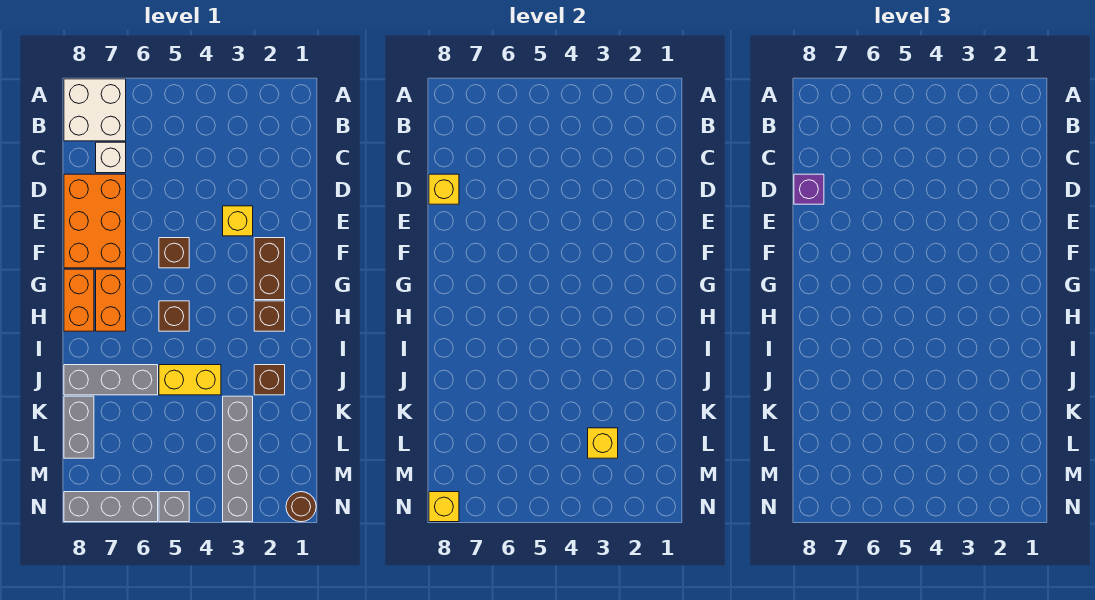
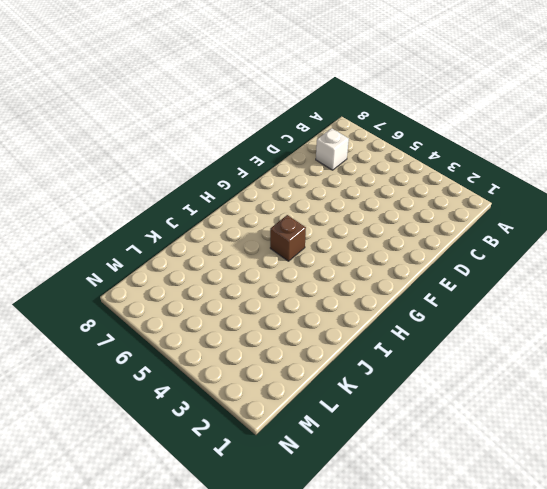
none -> white brick A7:B8 level 1
none -> orange brick D7:F8 level 1
none -> yellow brick E3 level 1

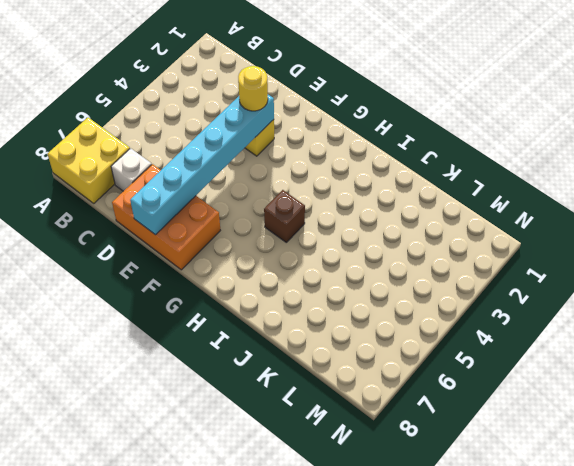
yellow brick A7:B8 level 1 -> white brick A7:B8 level 1
cyan brick E3:E8 level 2 -> none
yellow round brick E3 level 3 -> none
none -> brown brick F2:G2 level 1
none -> brown brick F5 level 1
none -> orange brick G7:H7 level 1

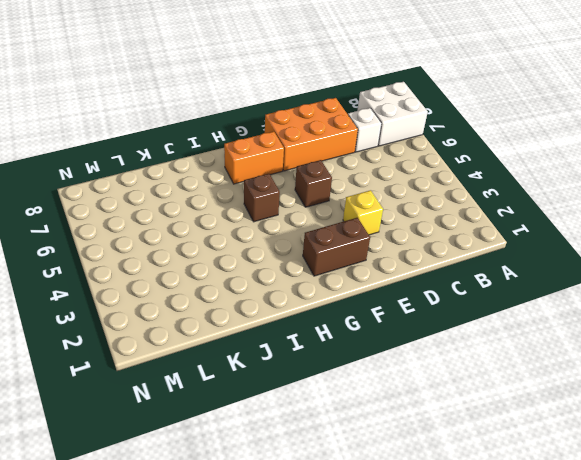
none -> orange brick G8:H8 level 1
none -> brown brick H2 level 1
none -> brown brick J2 level 1

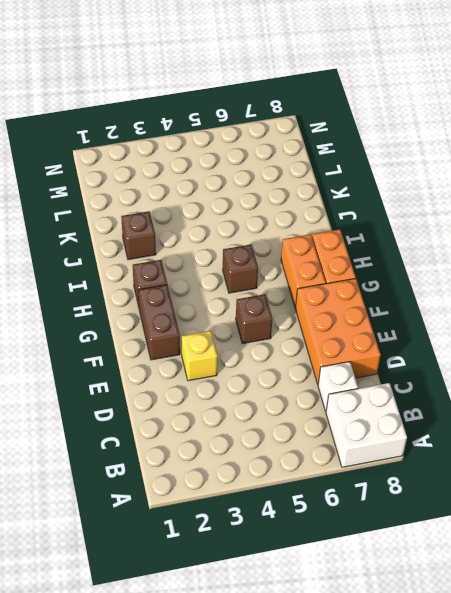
none -> yellow brick J4:J5 level 1
none -> grey brick J6:J8 level 1
none -> grey brick K3:N3 level 1

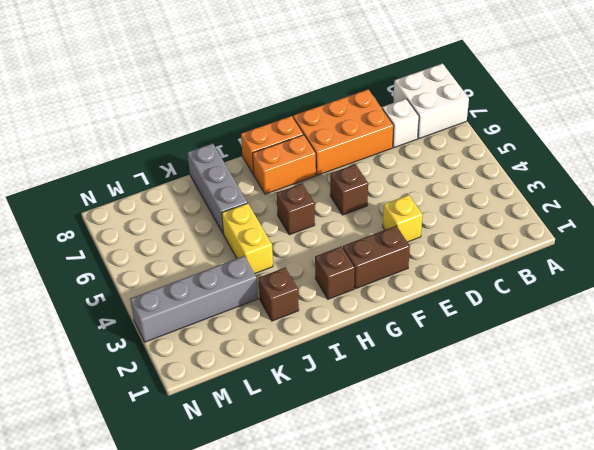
none -> grey brick K8:L8 level 1
none -> brown round brick N1 level 1
none -> grey brick N5 level 1

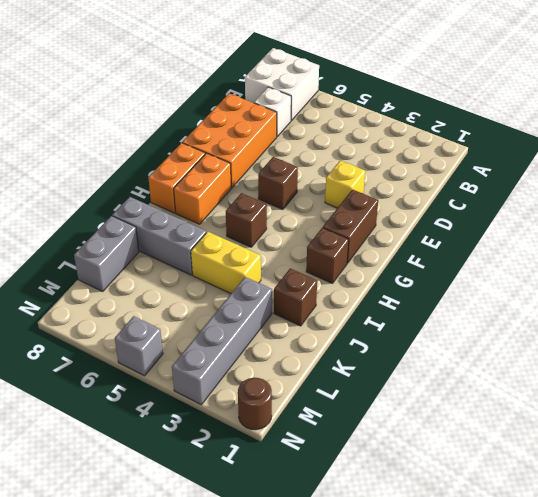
none -> grey brick N6:N8 level 1
none -> yellow brick D8 level 2
none -> yellow brick L3 level 2

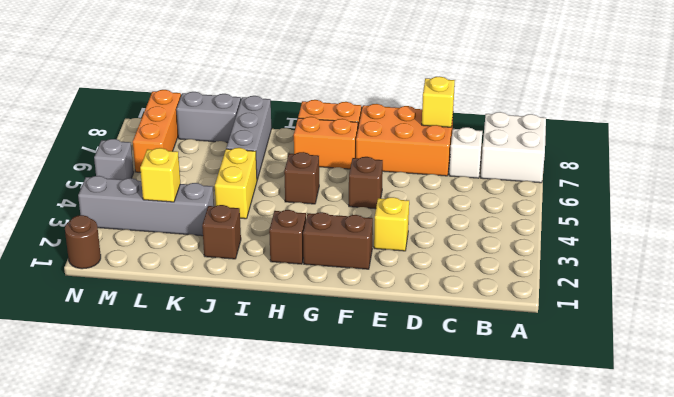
orange brick M6:M8 level 1 -> none
none -> grey brick N6:N8 level 1
none -> yellow brick N8 level 2
none -> purple brick D8 level 3

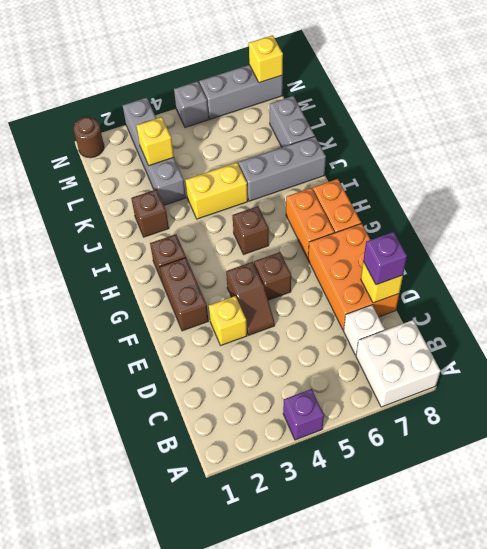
purple brick A4 level 1 -> none
brown slope E4:F4 level 1 top F -> none

